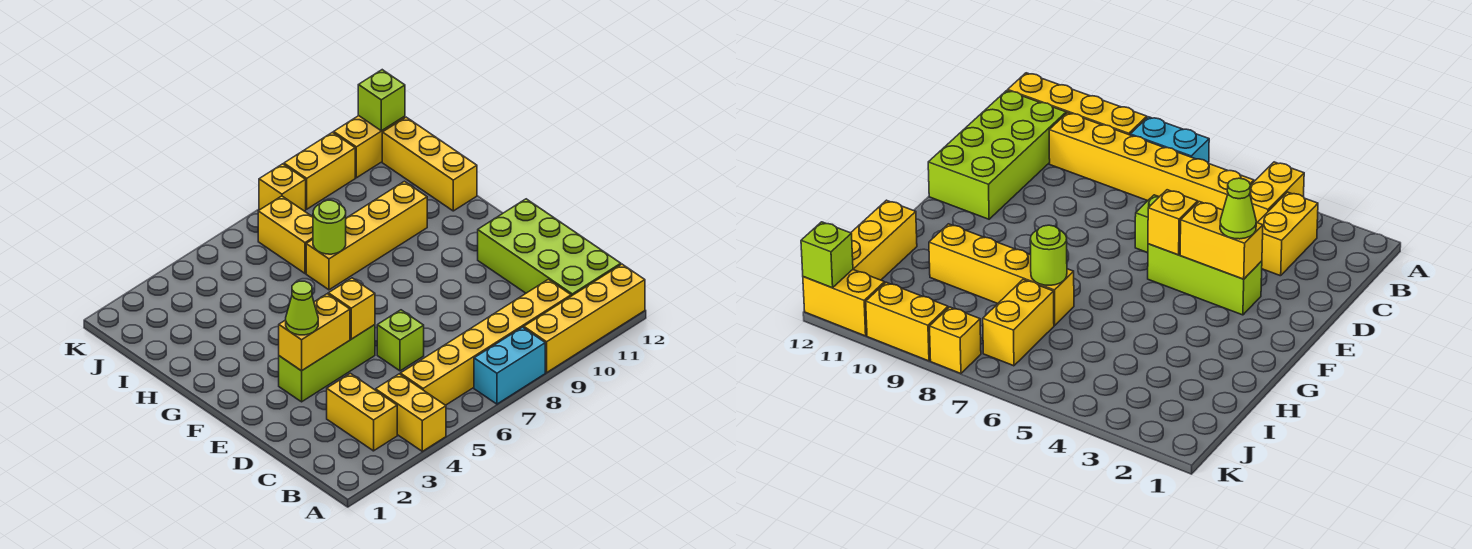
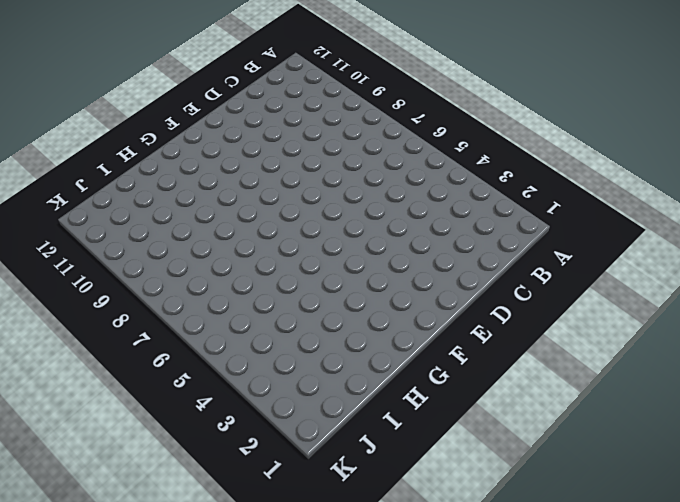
none -> yellow brick A4:B4 level 1
none -> cyan brick A7:A8 level 1
none -> yellow brick A9:A12 level 1

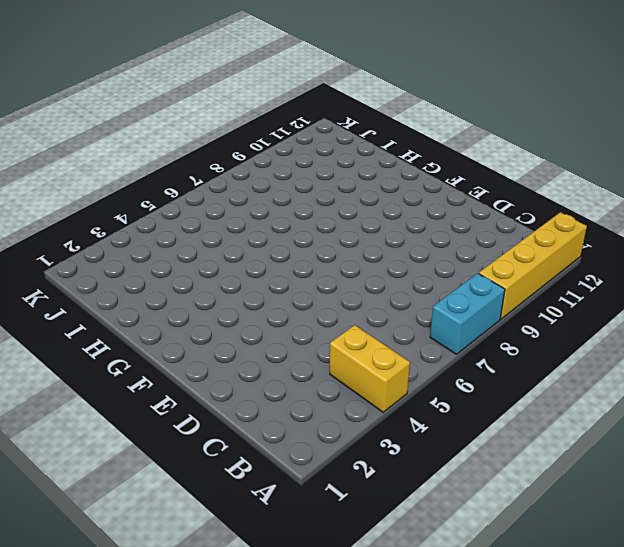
none -> yellow brick B3:C3 level 1
none -> yellow brick B5:B10 level 1
none -> lime brick B11:E12 level 1

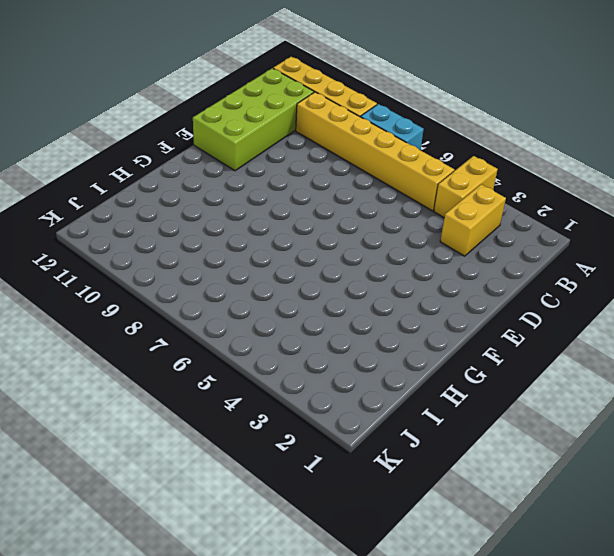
none -> lime brick D6 level 1
none -> lime brick E3:E5 level 1
none -> yellow brick H7:H10 level 1

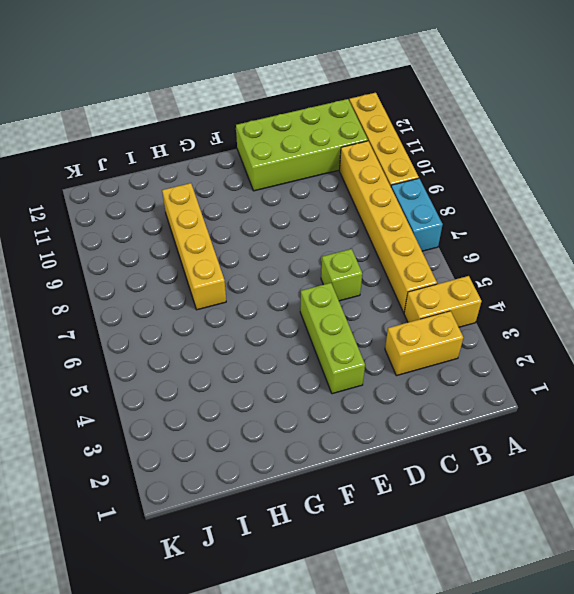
none -> yellow brick H12:J12 level 1
none -> yellow brick I7:J7 level 1
none -> yellow brick K8 level 1

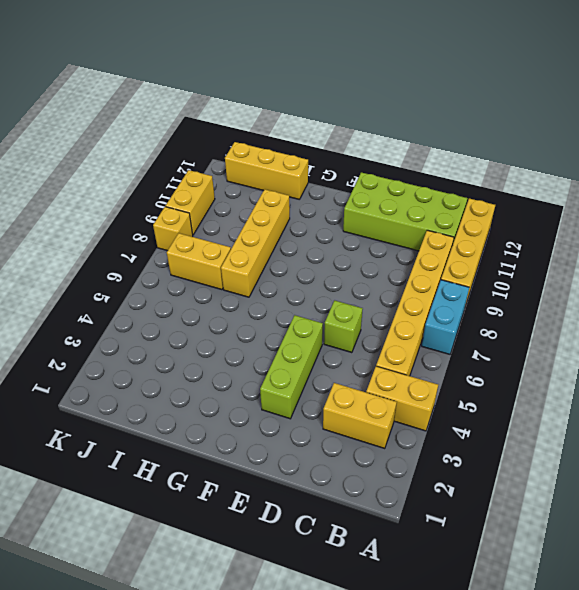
none -> yellow brick K11:K12 level 1
none -> yellow brick E3:E4 level 2
none -> yellow brick E5 level 2

